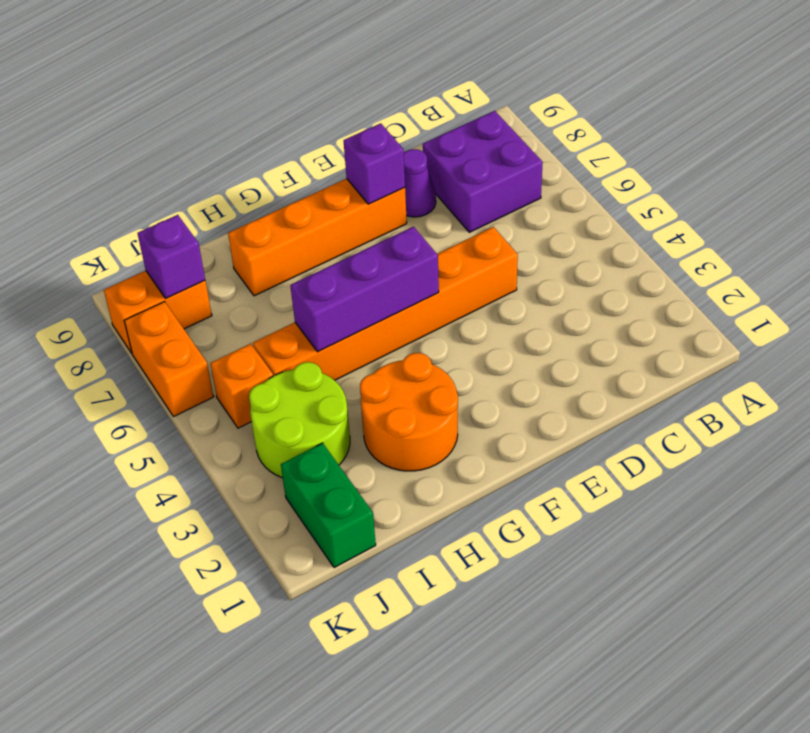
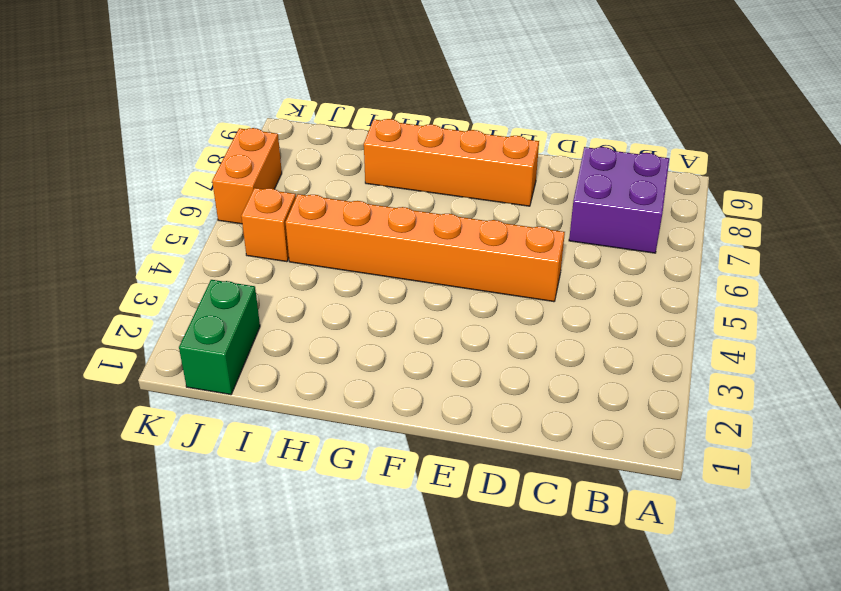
none -> purple cone D8 level 1
none -> orange round brick G2:H3 level 1
none -> lime round brick I3:J4 level 1

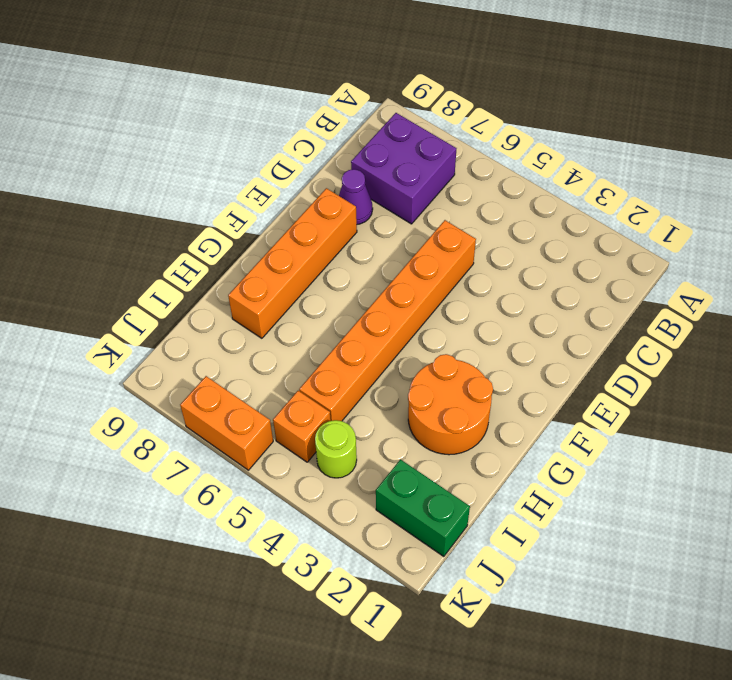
lime round brick J4 level 1 -> lime round brick I3:J4 level 1
none -> orange brick J8:K8 level 1
none -> purple brick E8 level 2
none -> purple brick F5:H5 level 2

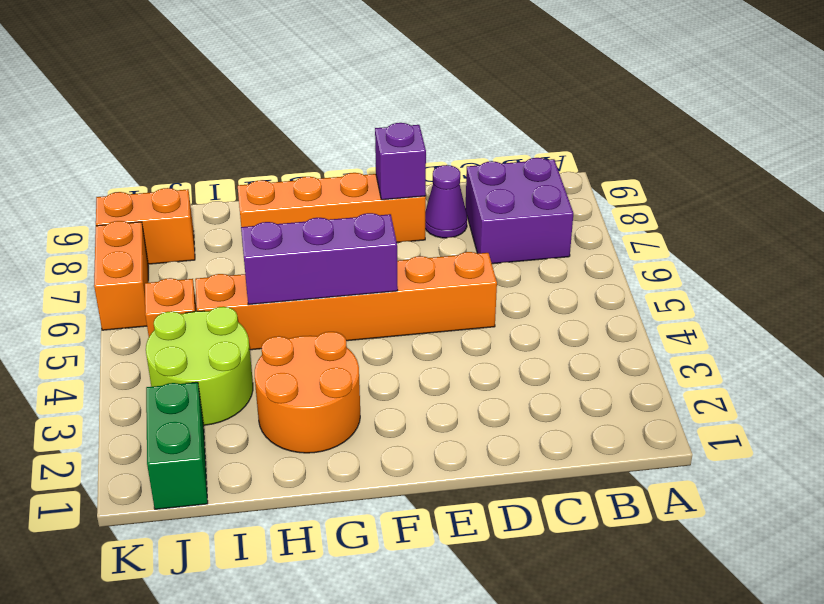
none -> purple brick J8 level 2

